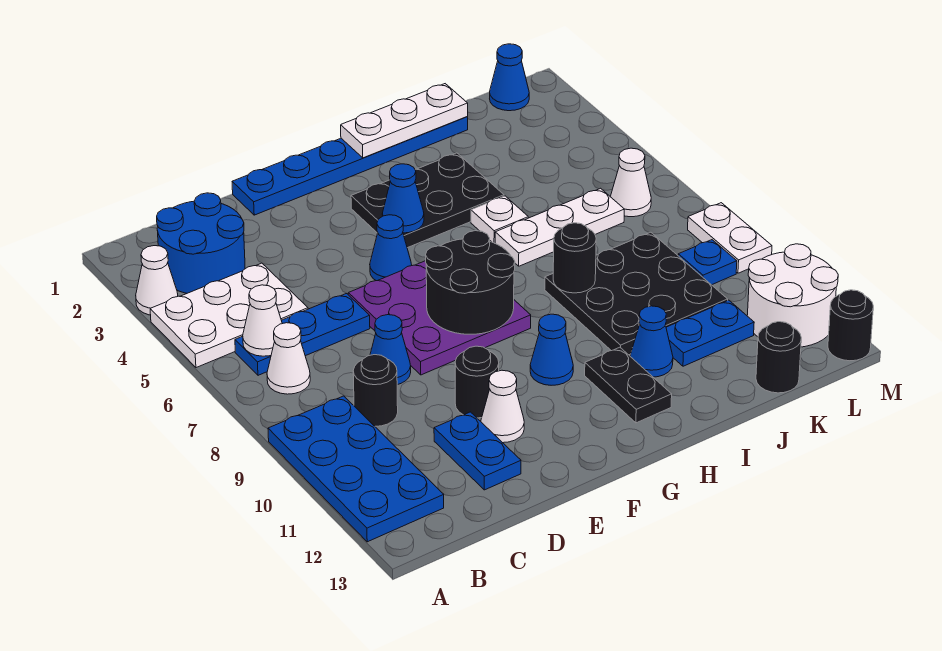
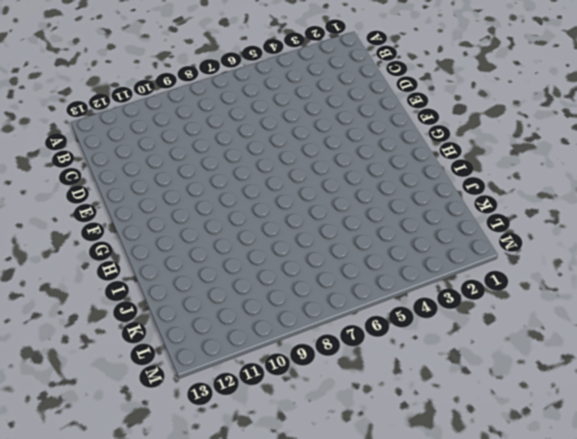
none -> white cone A3 level 1
none -> white plate A4:C5 level 1
none -> blue plate A9:B12 level 1
none -> blue round brick B2:C3 level 1

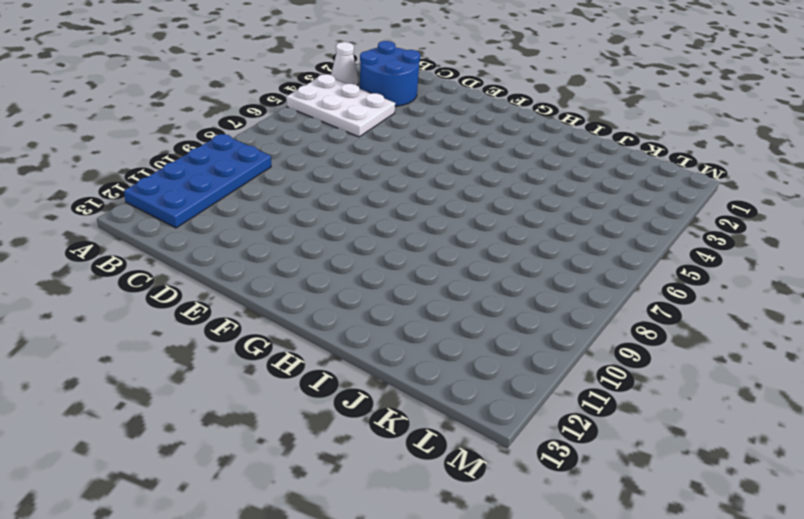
none -> blue plate B6:D6 level 1
none -> white cone B7 level 1
none -> black round brick C9 level 1
none -> blue cone D8 level 1

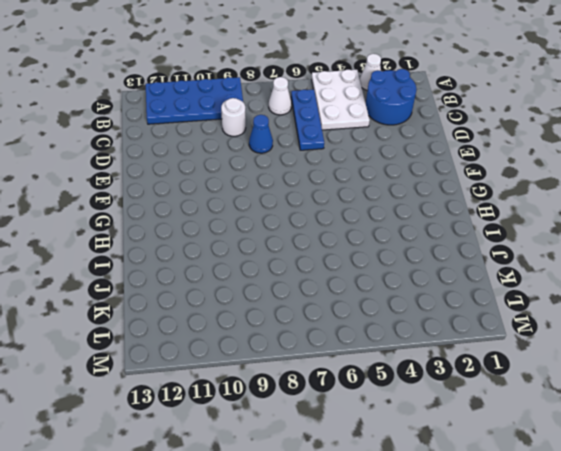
white round brick C9 level 1 -> black round brick C9 level 1
none -> blue plate D11:D12 level 1
none -> blue plate E1:J1 level 1
none -> purple plate E6:G8 level 1
none -> black round brick E10 level 1

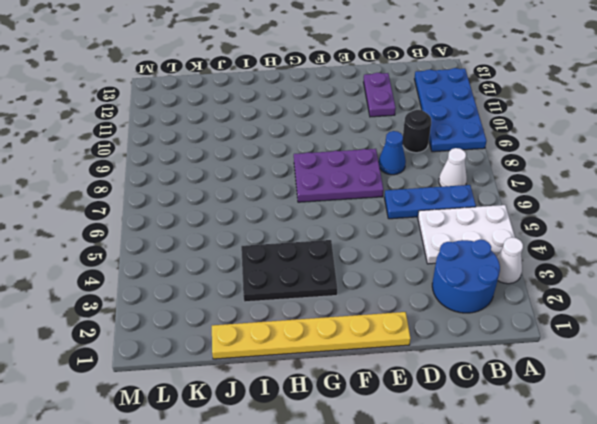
purple plate D11:D12 level 1 -> blue plate D11:D12 level 1
yellow plate E1:J1 level 1 -> blue plate E1:J1 level 1
purple plate E7:G8 level 1 -> purple plate E6:G8 level 1
none -> black round brick E10 level 1
none -> white cone E11 level 1
none -> blue cone F5 level 1
none -> blue cone G10 level 1

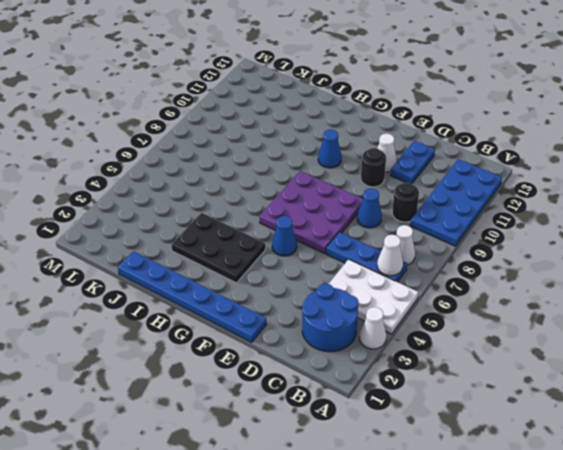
none -> black plate H11:H12 level 1
none -> white plate I5 level 1
none -> white plate I6:K6 level 1
none -> black plate I8:K10 level 1

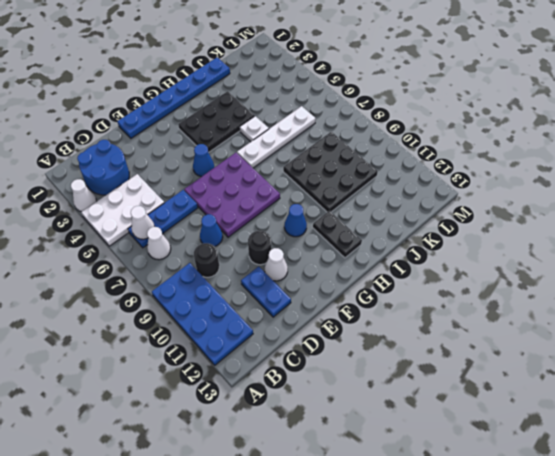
white plate H6:K6 level 1 -> white plate I6:K6 level 1
none -> blue cone I11 level 1
none -> blue plate J11:K11 level 1
none -> black round brick K13 level 1
none -> blue cone L1 level 1

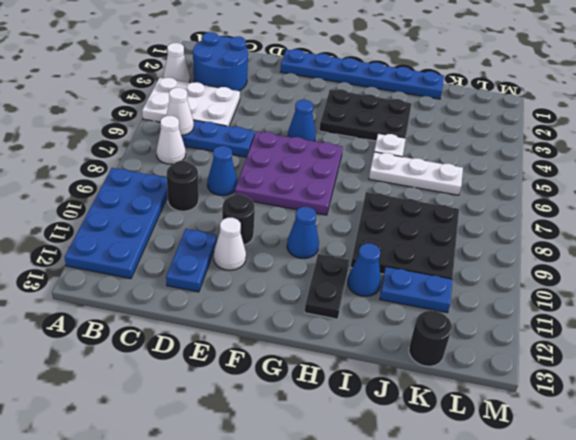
none -> blue cone L1 level 1
none -> white cone L6 level 1
none -> blue plate L9 level 1
none -> white round brick L11:M12 level 1

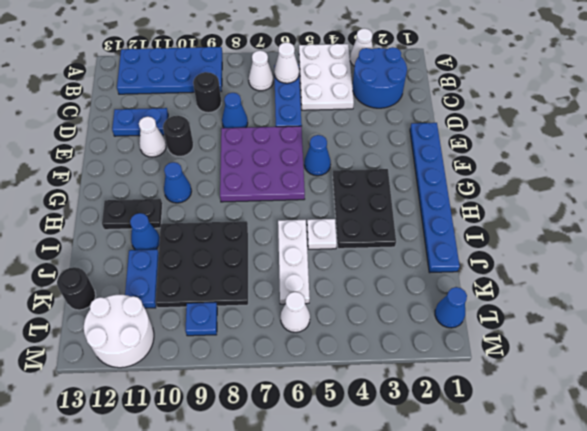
none -> white plate M8:M9 level 1
none -> black round brick M13 level 1
none -> black round brick F7:G8 level 2
none -> blue cone G4 level 2

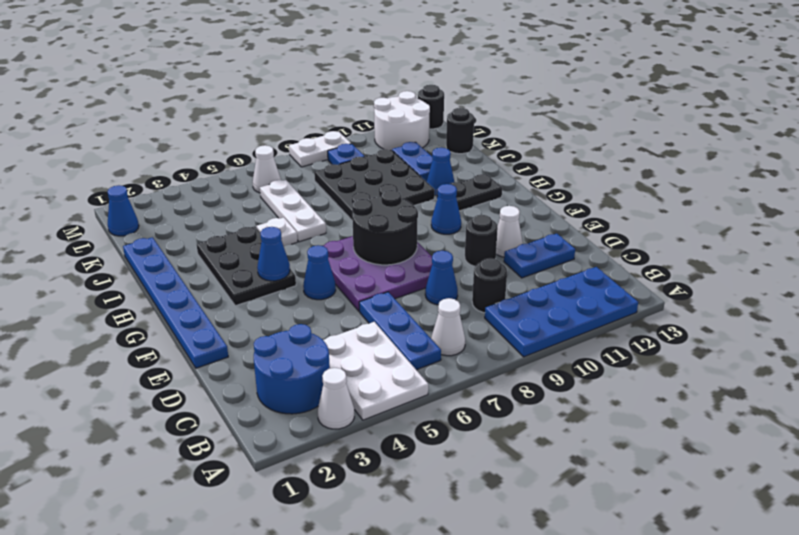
none -> white cone B6 level 2
none -> white plate H1:J1 level 2
none -> black round brick I8 level 2

